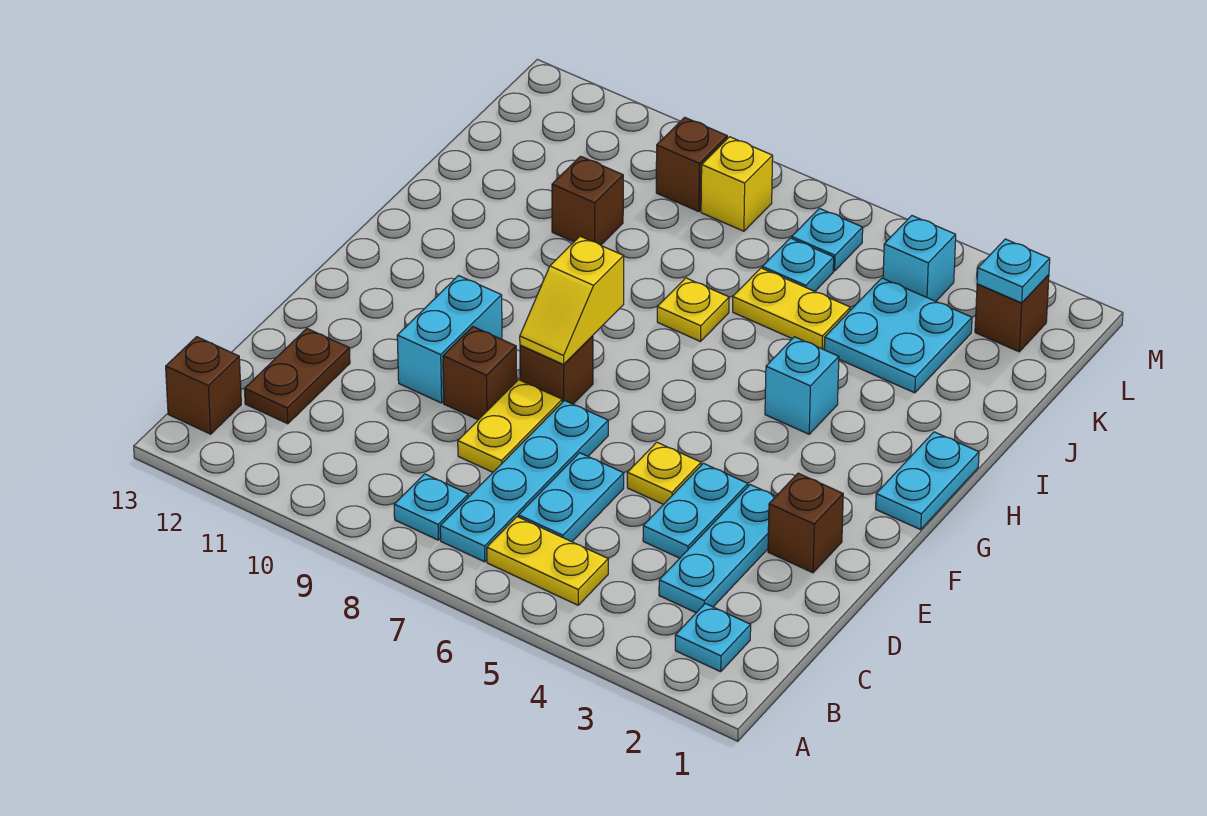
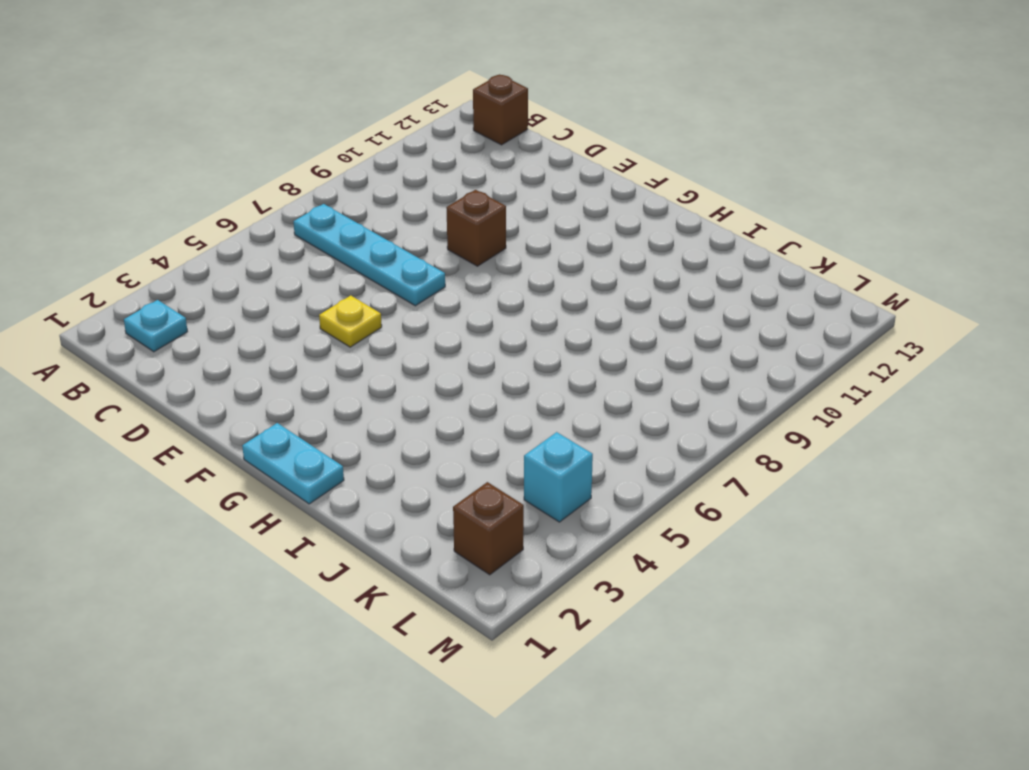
none -> yellow plate B5:B6 level 1
none -> cyan plate B8 level 1
none -> cyan plate C3:E3 level 1

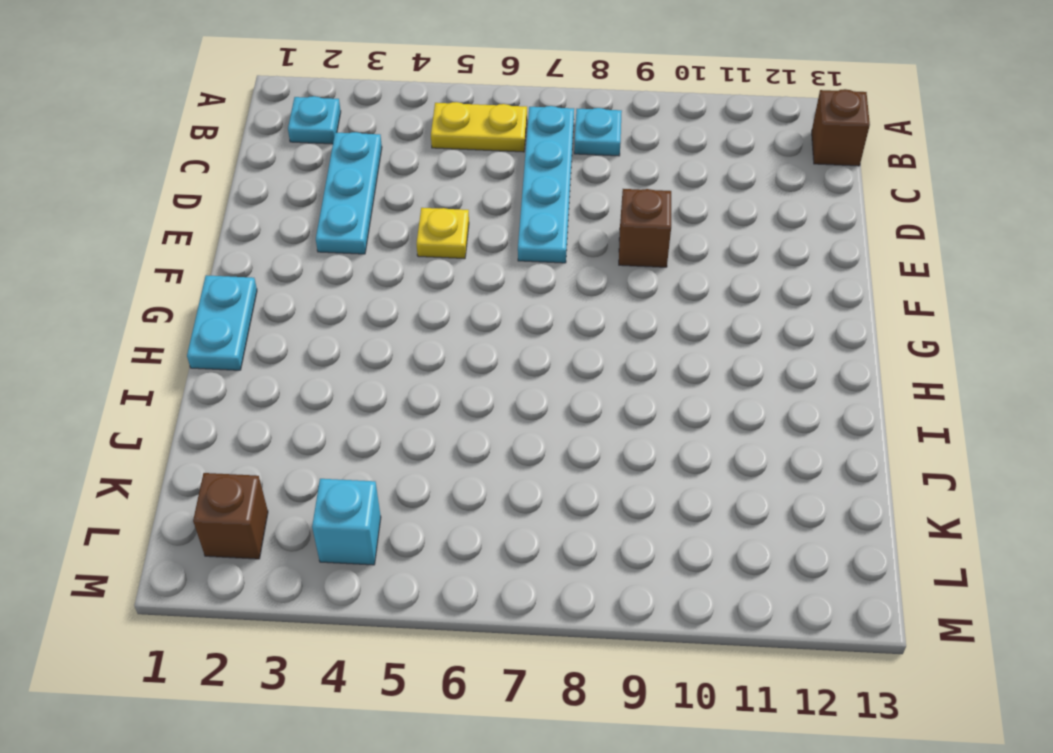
none -> cyan plate C6:D6 level 1
none -> brown plate C12:D12 level 1
none -> cyan plate D4:E4 level 1

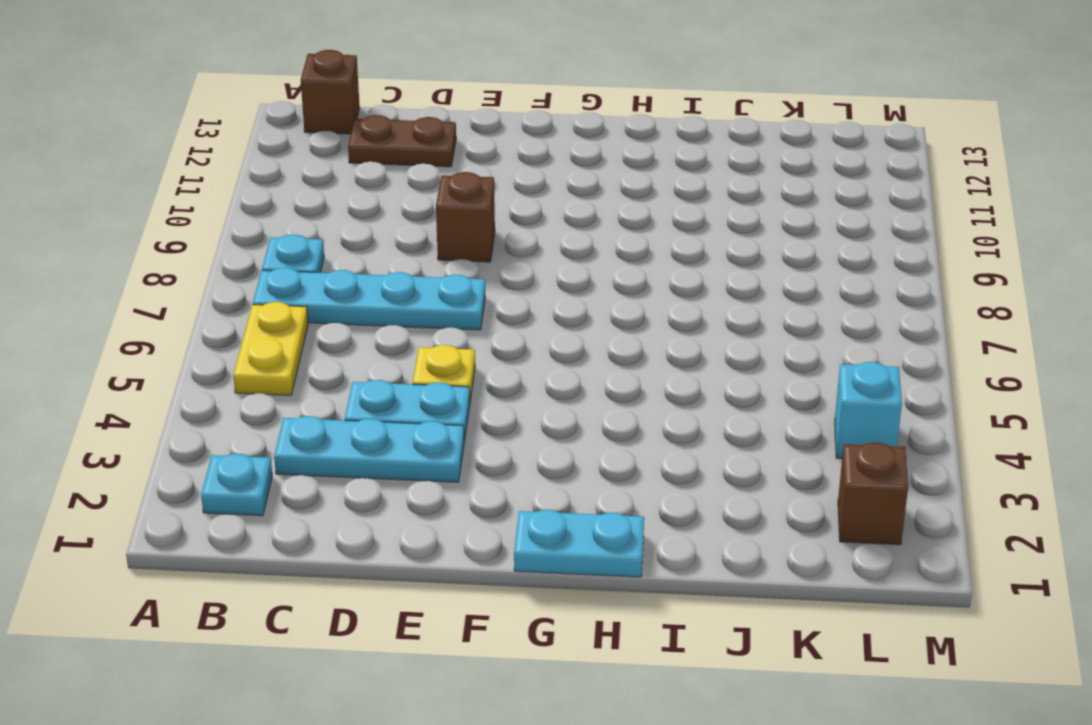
none -> cyan plate C6:D6 level 1
none -> yellow plate D8:E8 level 1
none -> brown brick E2 level 1

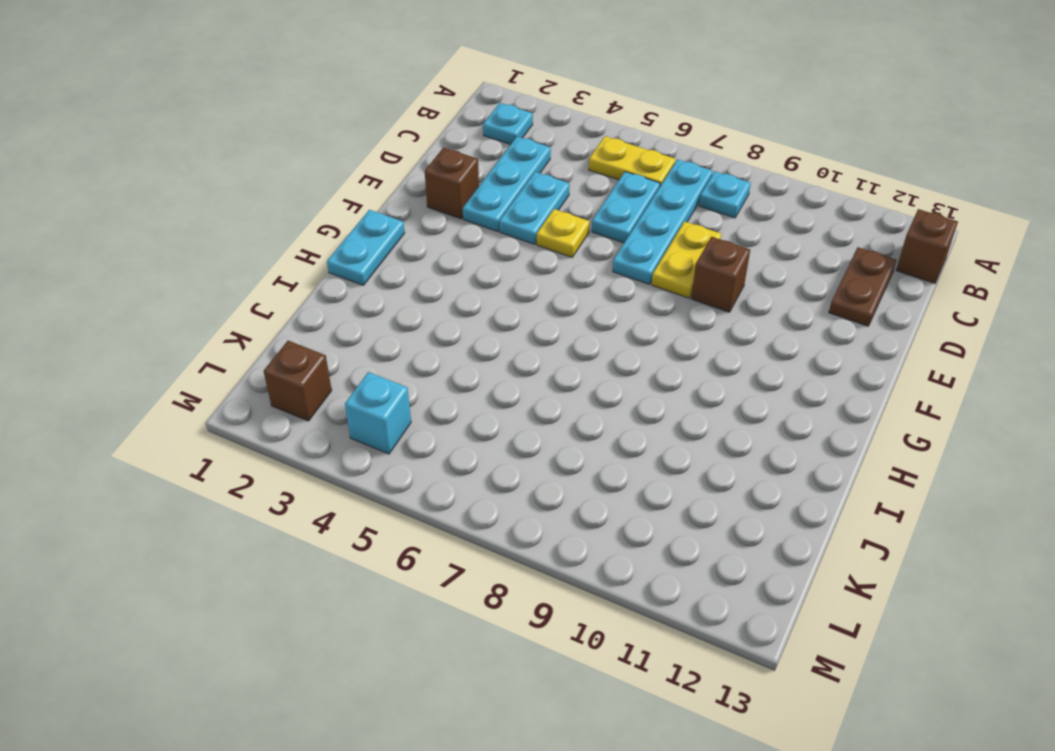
none -> cyan brick E10:F10 level 1
none -> brown brick F8 level 1
none -> cyan brick H4 level 1

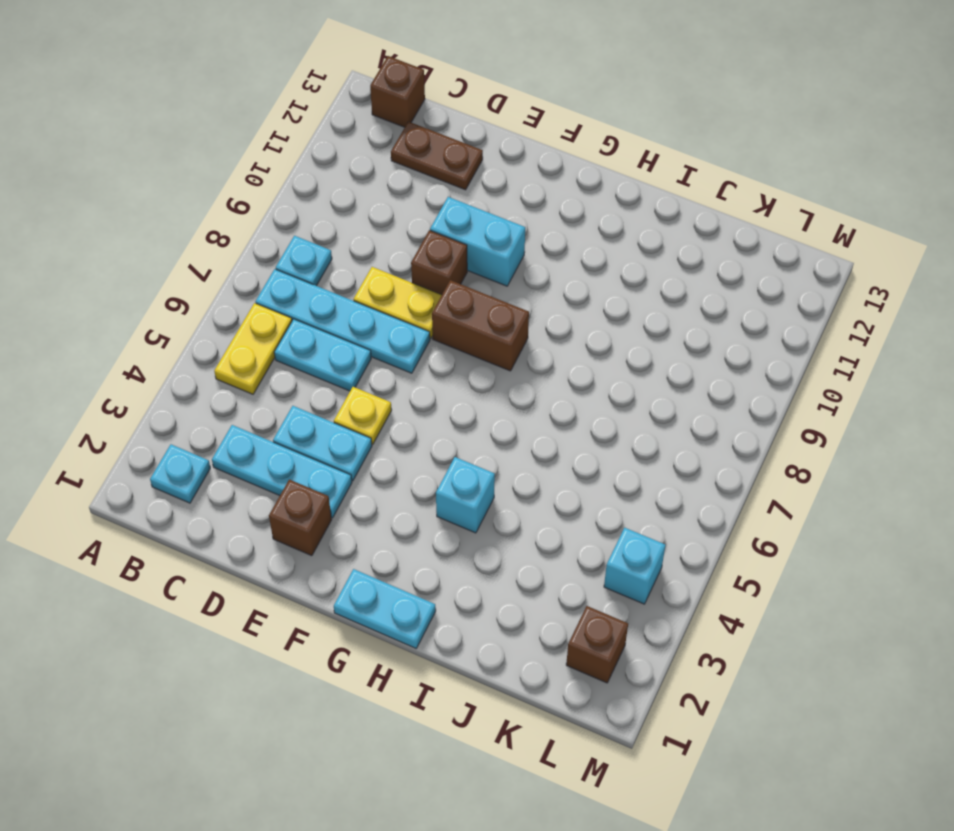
brown brick F8:G8 level 1 -> brown brick F8 level 1
none -> yellow plate I7 level 1
none -> cyan plate J3:K4 level 1
none -> yellow plate J5:J6 level 1

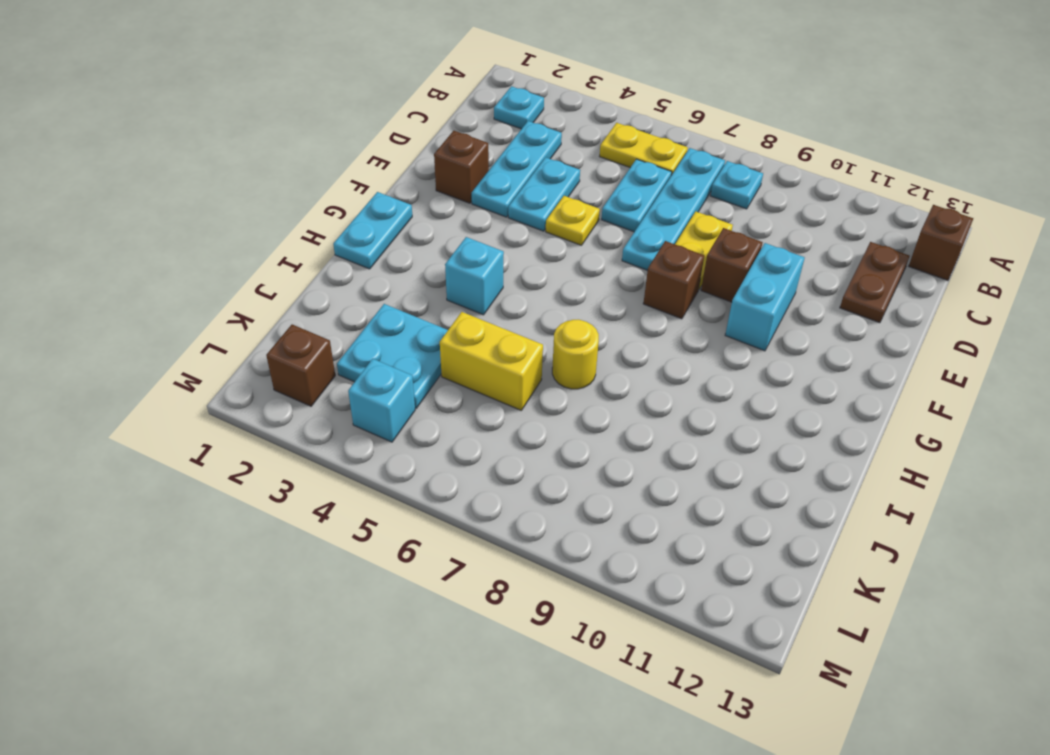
yellow round brick I7 level 1 -> yellow plate I7 level 1
yellow brick J5:J6 level 1 -> yellow plate J5:J6 level 1
none -> brown brick J10 level 1
none -> cyan plate K6 level 1
none -> cyan plate L6 level 1

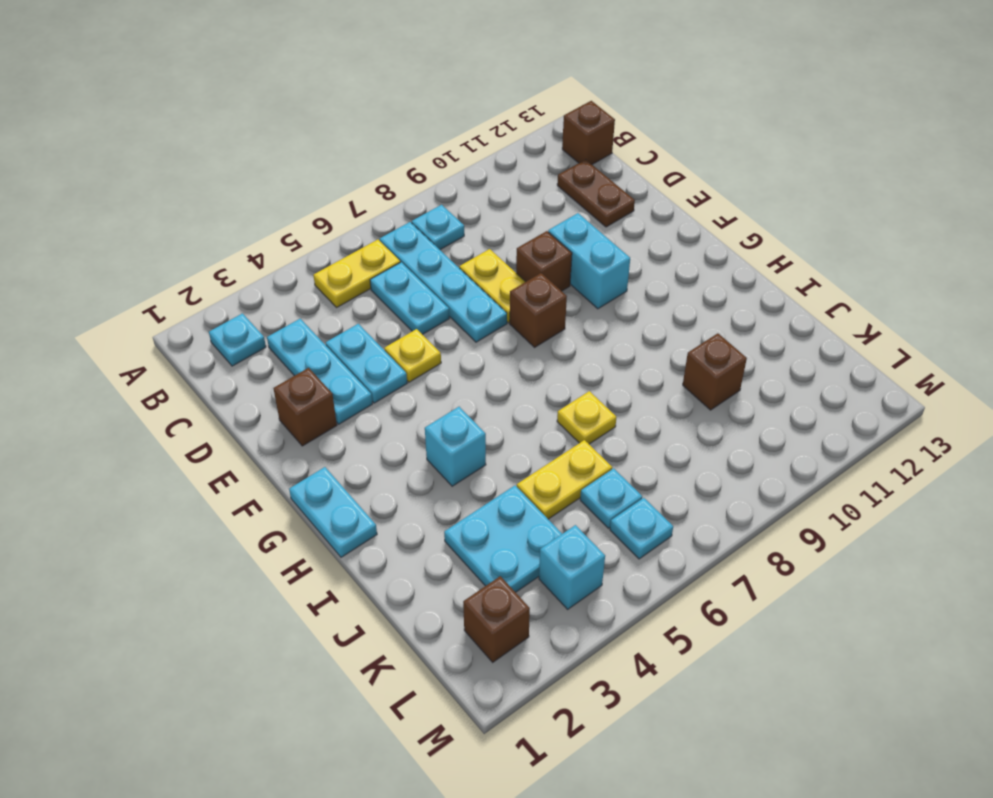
none -> yellow brick L8 level 1
none -> brown brick L9 level 1
none -> yellow slope F8:G8 level 2 top G

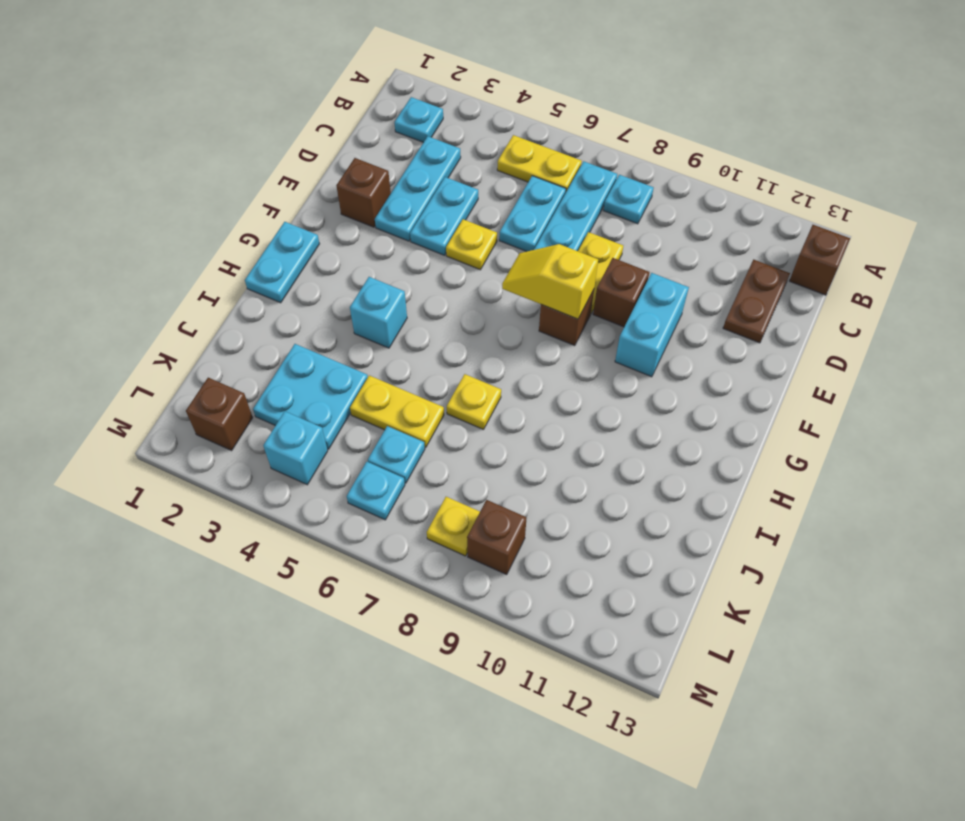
yellow slope F7:F8 level 2 top 8 -> yellow slope F8:G8 level 2 top G
yellow plate L8 level 1 -> yellow brick L8 level 1
none -> brown brick J10 level 1
none -> cyan plate L2 level 2

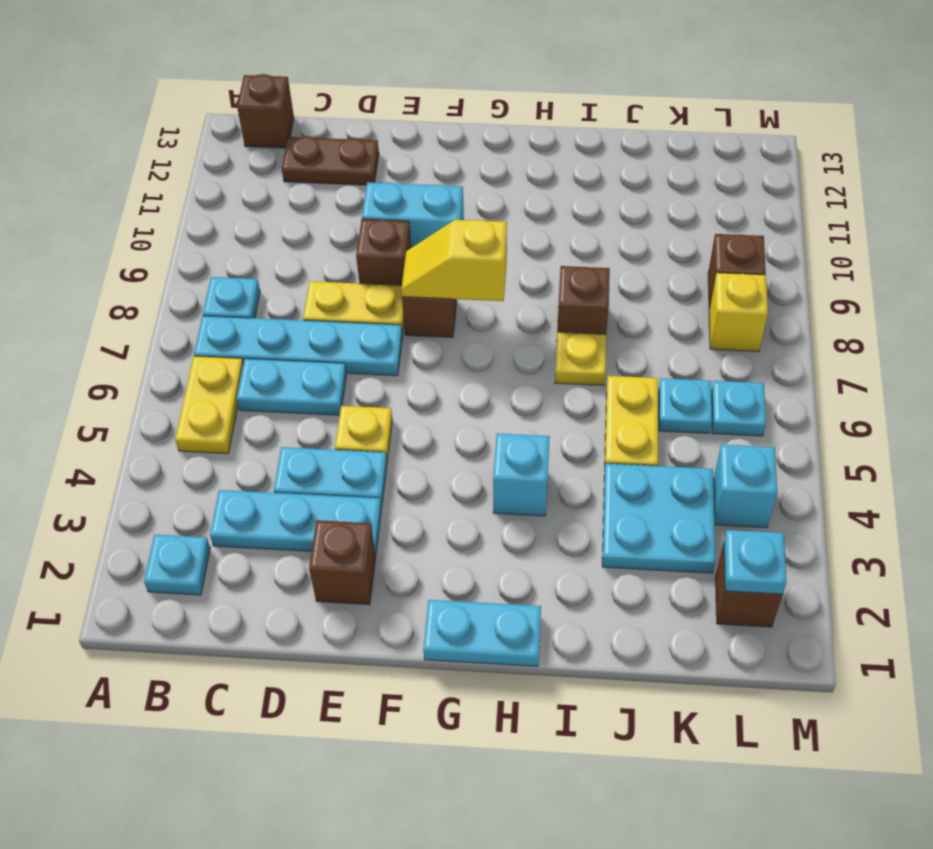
brown brick I8 level 1 -> brown brick J10 level 1

